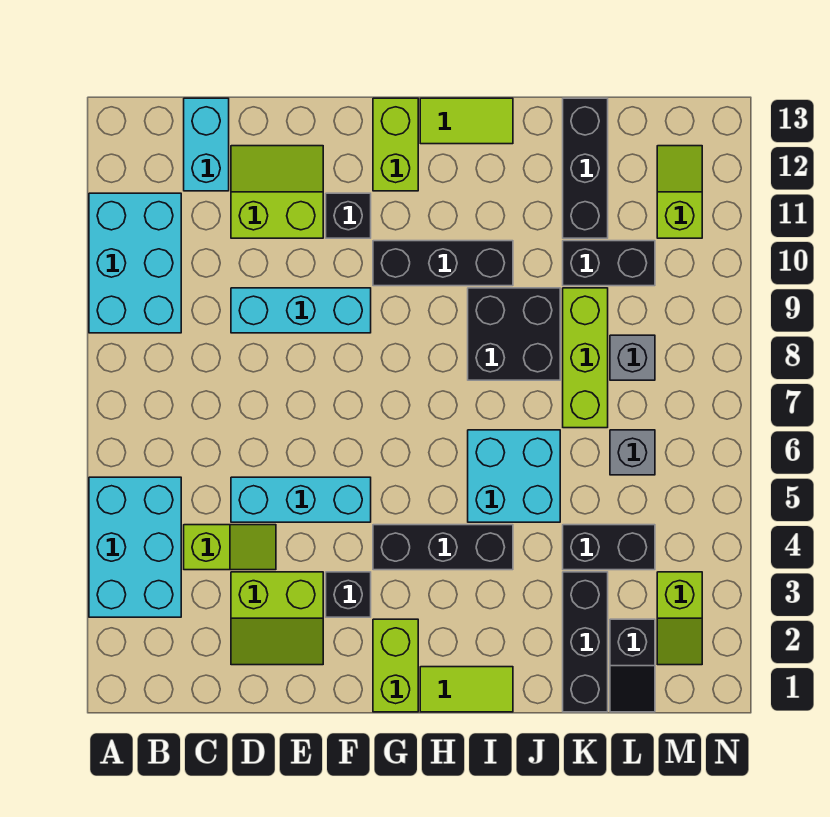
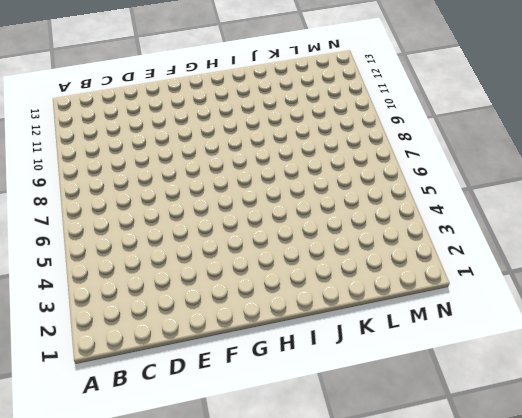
none -> cyan brick A3:B5 level 1
none -> cyan brick A9:B11 level 1
none -> lime slope C4:D4 level 1 top C

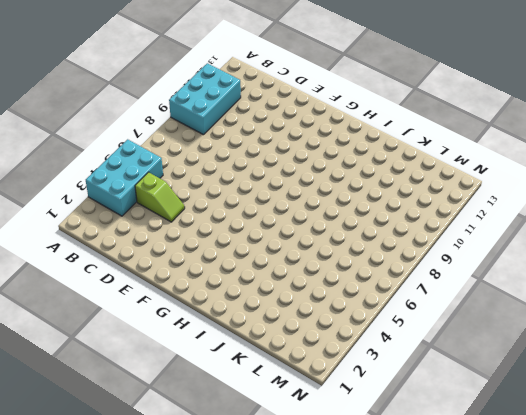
none -> cyan brick C12:C13 level 1
none -> lime slope D2:E3 level 1 top 3
none -> cyan brick D5:F5 level 1

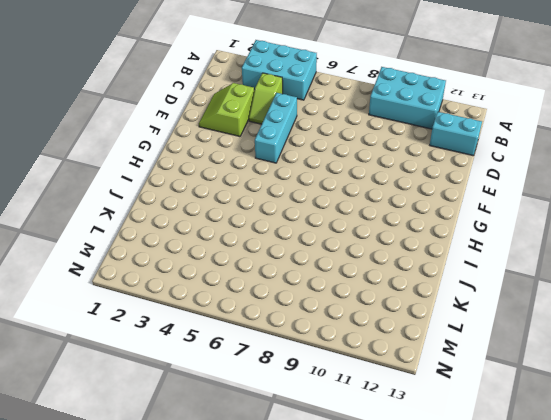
none -> cyan brick D9:F9 level 1
none -> lime slope D11:E12 level 1 top 11
none -> black brick F3 level 1

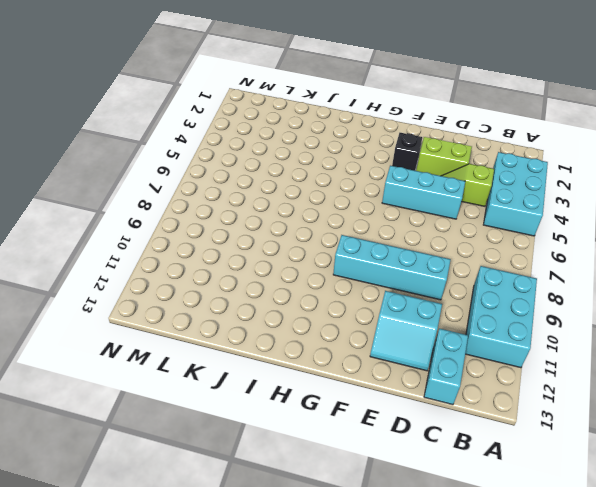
cyan brick D9:G9 level 1 -> cyan brick D9:F9 level 1
cyan slope D11:E12 level 1 top 11 -> lime slope D11:E12 level 1 top 11
none -> black brick F11 level 1
none -> lime brick G1:G2 level 1
none -> black brick G4:I4 level 1

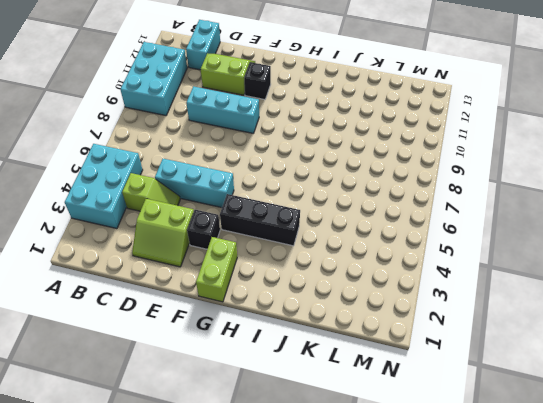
none -> black brick G10:I10 level 1
none -> lime brick G12:G13 level 1
none -> lime tile H1:I1 level 1

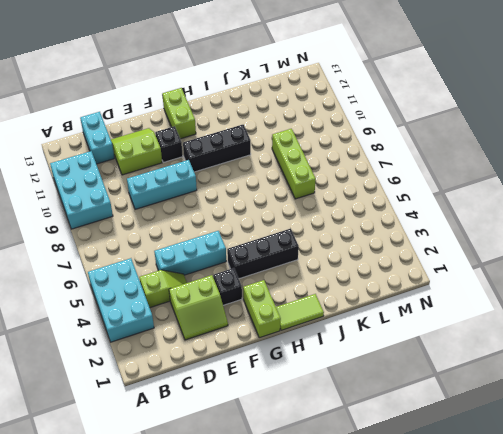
none -> lime tile H13:I13 level 1
none -> cyan brick I5:J6 level 1
none -> black brick I8:J9 level 1

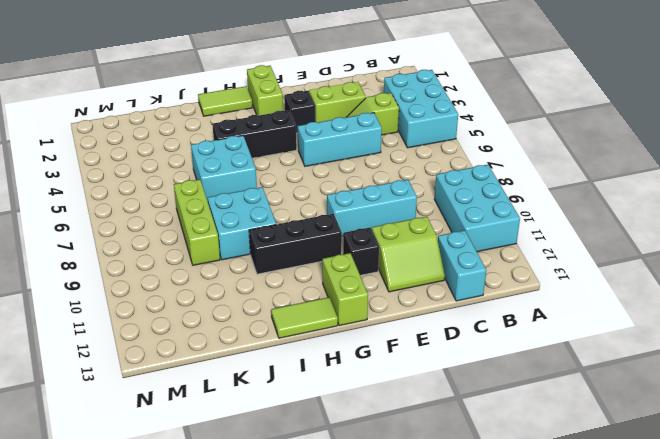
cyan brick I8:J9 level 1 -> black brick I8:J9 level 1
none -> black brick K1:K3 level 1
none -> black brick K4:L4 level 1
none -> black brick K10:L10 level 1

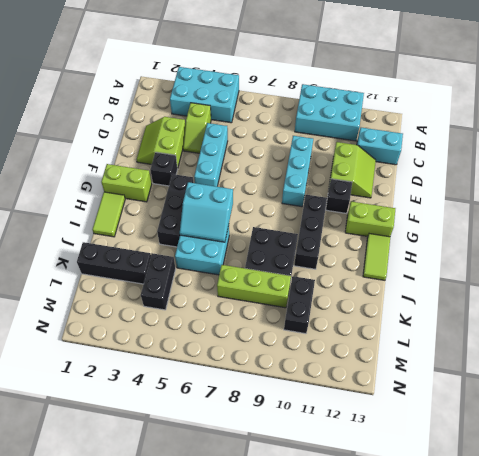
cyan slope H5:I6 level 2 top H -> none
none -> black brick K11:K13 level 1
none -> black slope L1:L2 level 1 top 2
none -> grey brick L6 level 1

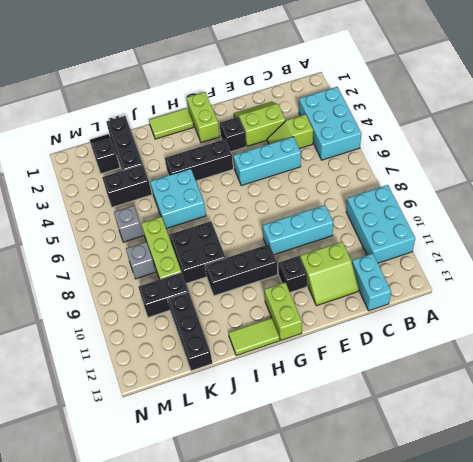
none -> lime slope M2:M3 level 1 top 3
none -> lime slope M11:M12 level 1 top 11

